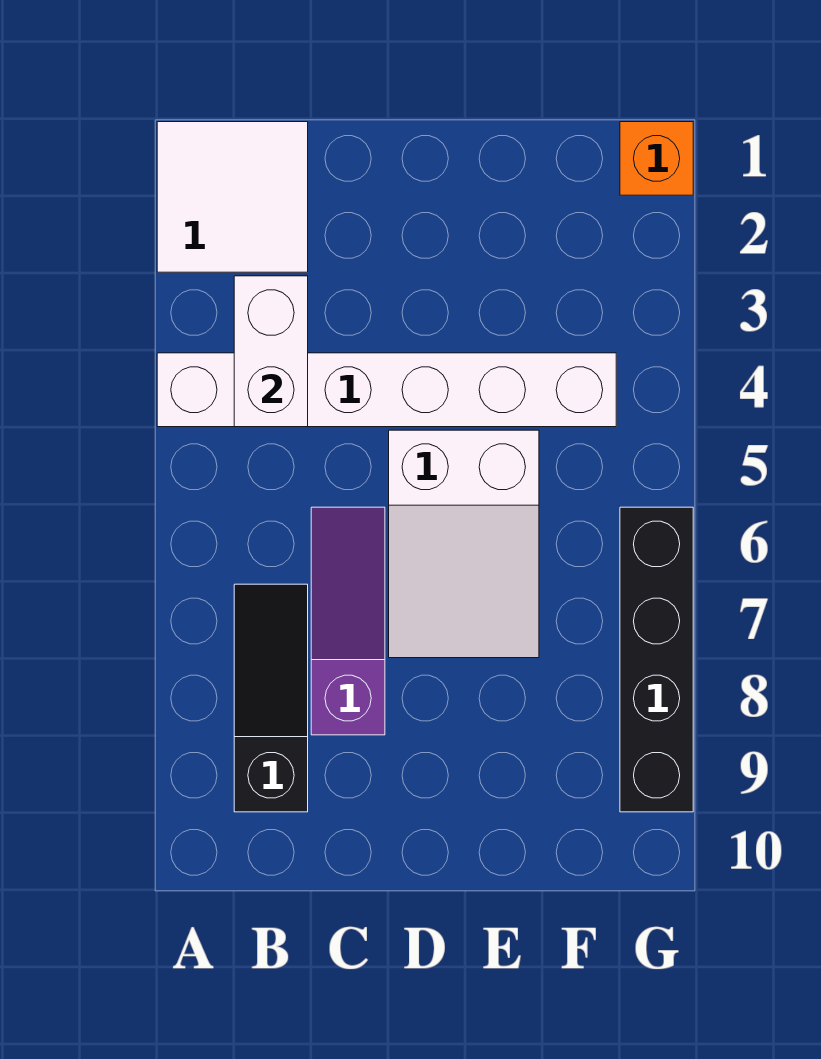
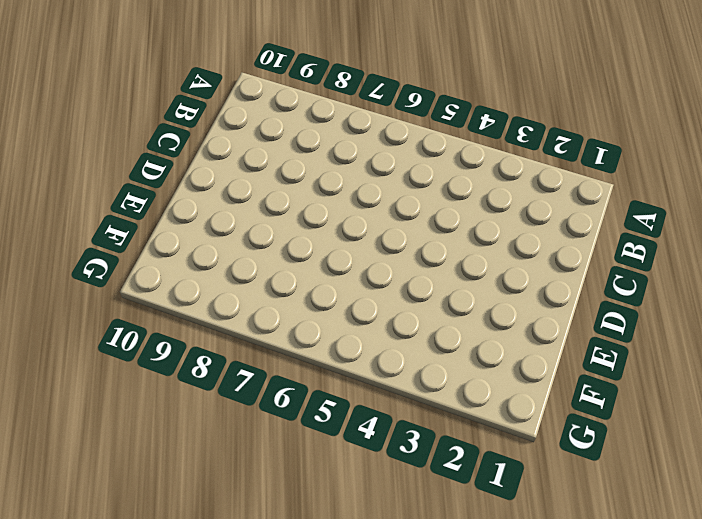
none -> white tile A1:B2 level 1
none -> white brick A4:F4 level 1

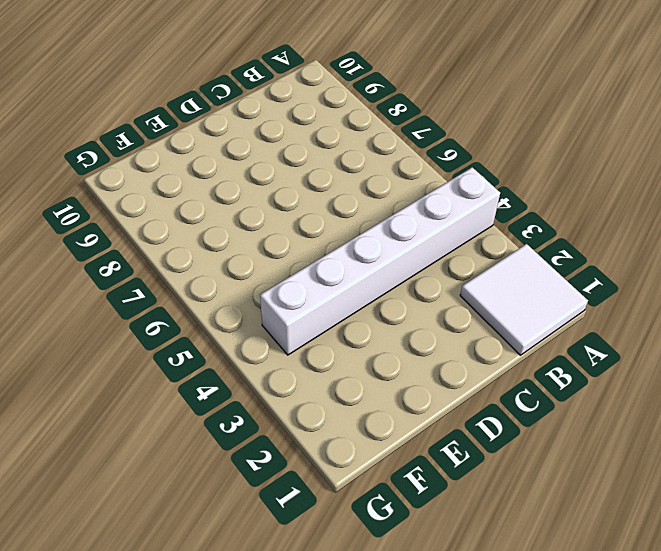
none -> black slope B7:B9 level 1 top 9
none -> purple slope C6:C8 level 1 top 8

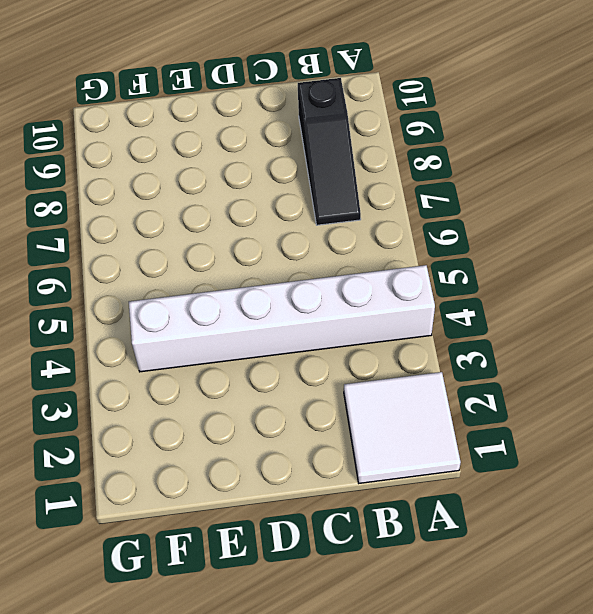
none -> purple slope C6:C8 level 1 top 8
none -> white slope D5:E7 level 1 top 5

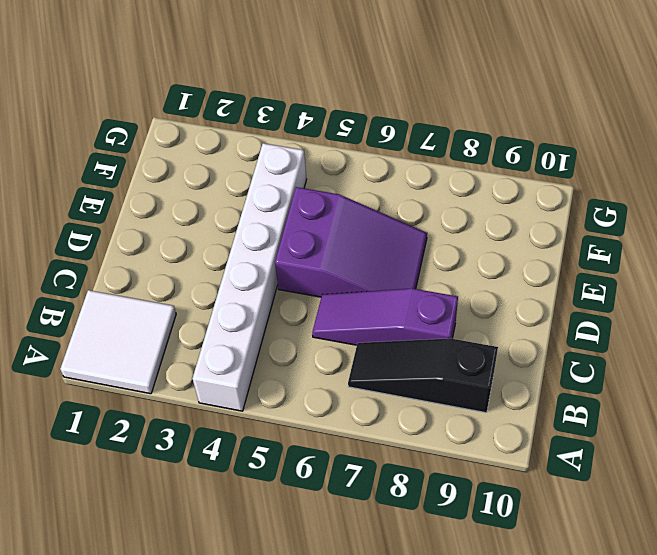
purple slope D5:E7 level 1 top 5 -> white slope D5:E7 level 1 top 5
none -> orange brick G1 level 1
none -> black brick G6:G9 level 1

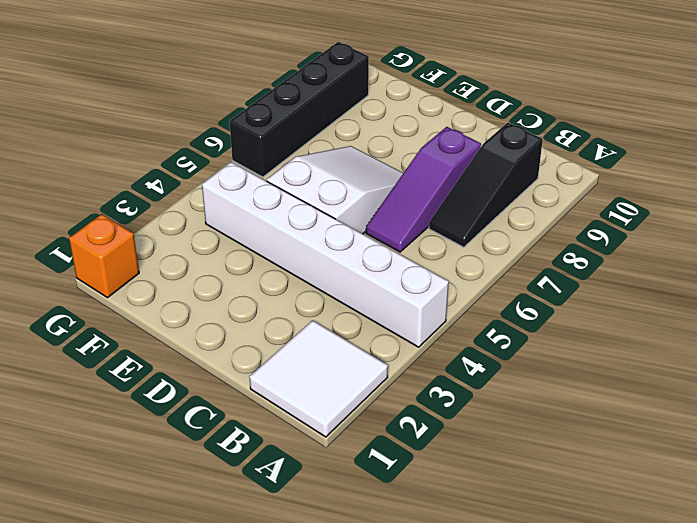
none -> white brick B3:B4 level 2

